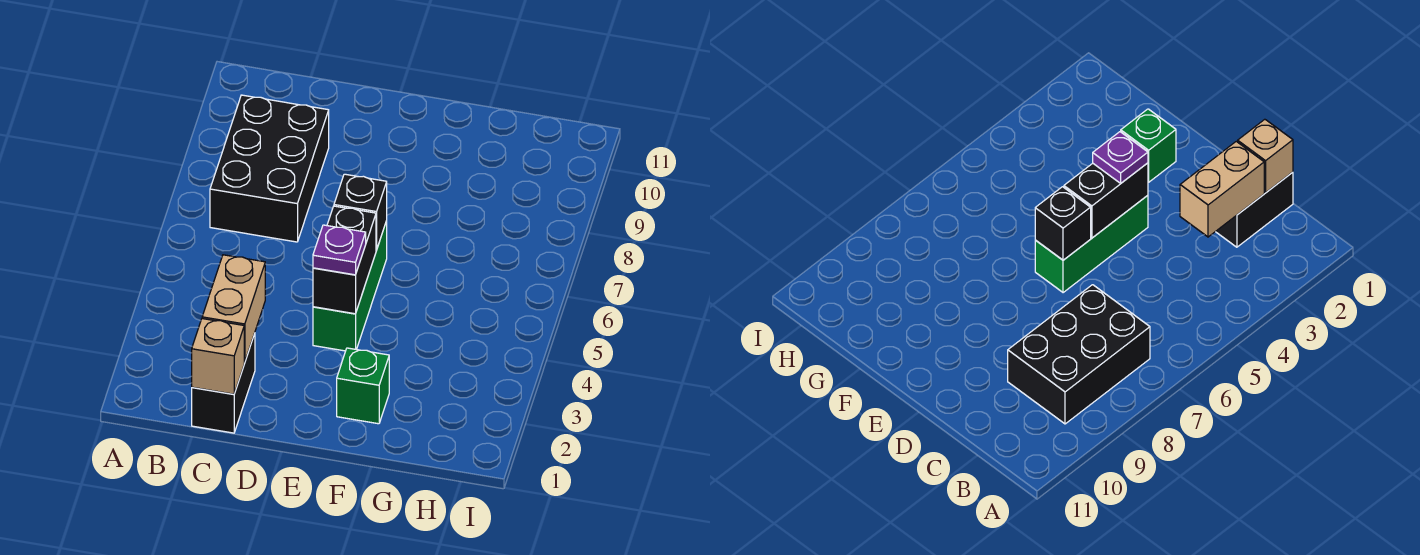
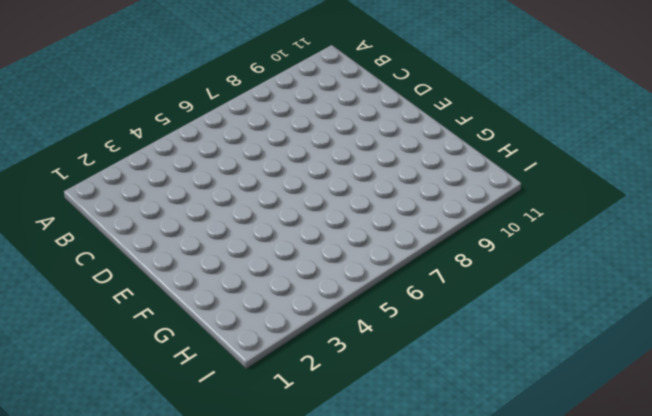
none -> black brick B7:C9 level 1
none -> black brick C1:C2 level 1

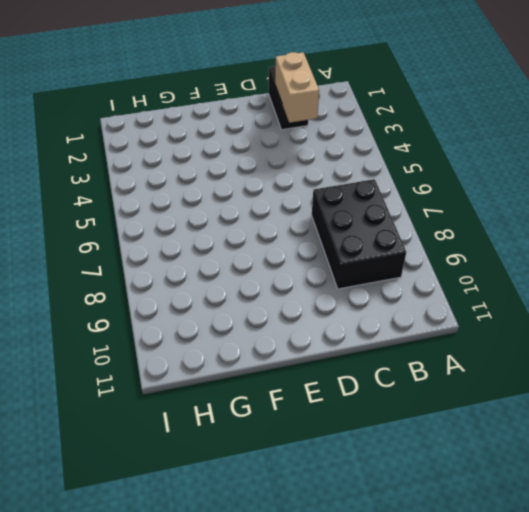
none -> green brick E4:E6 level 1
none -> green brick F2 level 1

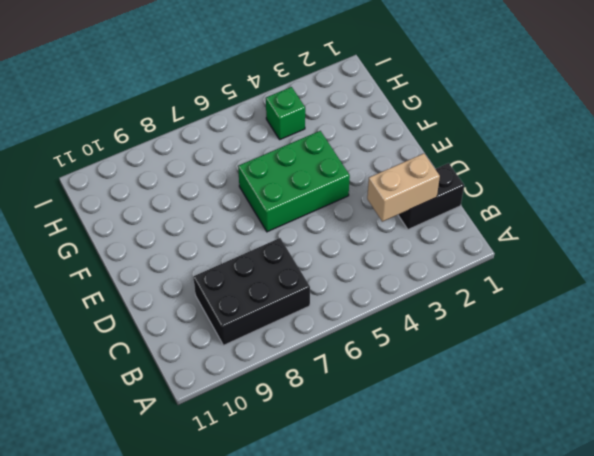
green brick E4:F6 level 1 -> green brick E4:E6 level 1
green brick H4 level 1 -> green brick F2 level 1
none -> tan brick C1 level 2
none -> black brick E4:E5 level 2

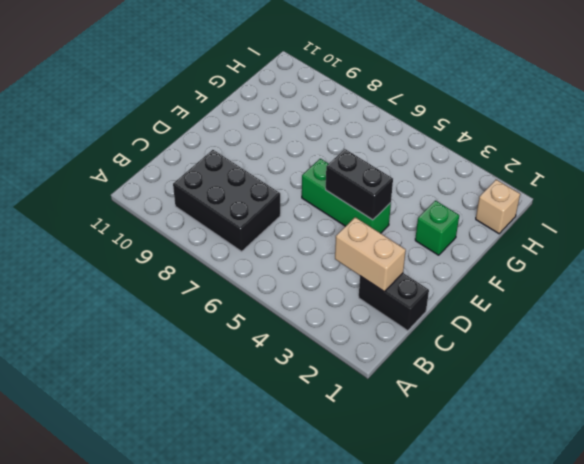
tan brick H1 level 1 -> tan brick C1 level 2
none -> black brick E6 level 2
none -> purple plate E4 level 3

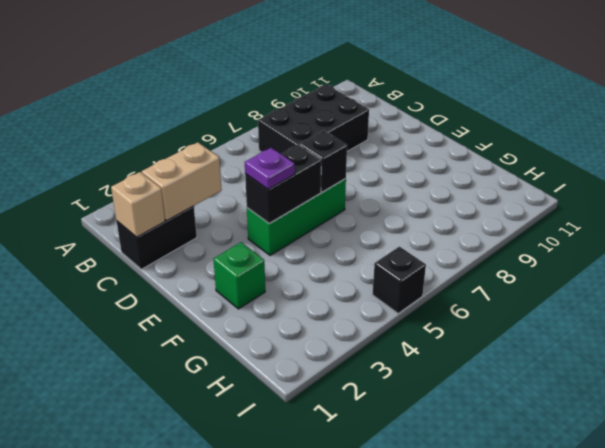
black brick I5 level 1 -> none

